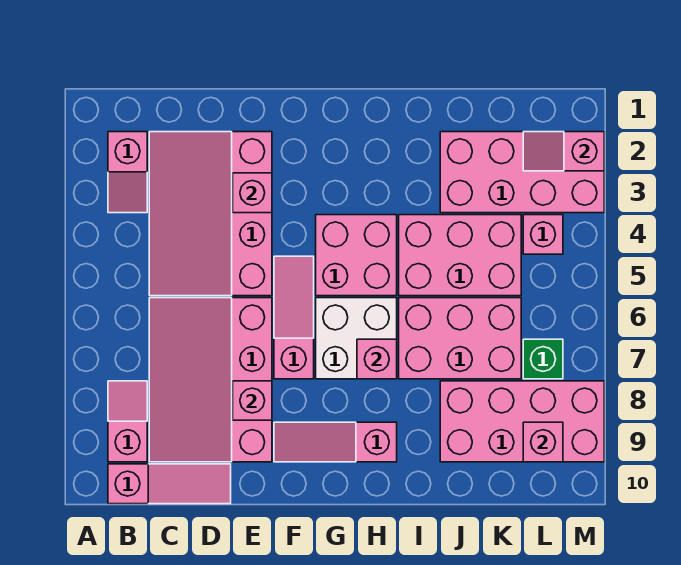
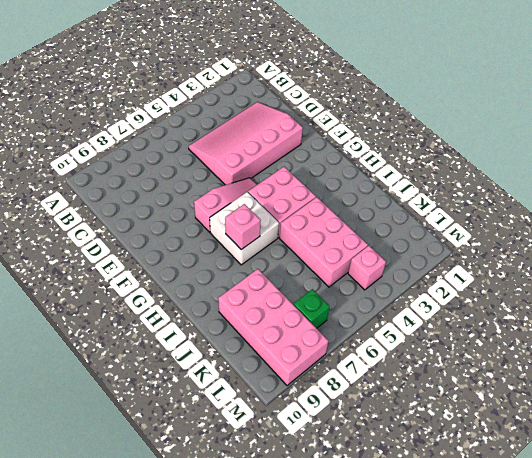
none -> pink slope B2:B3 level 1 top 2
none -> pink slope B8:B9 level 1 top 9
none -> pink slope B10:D10 level 1 top B

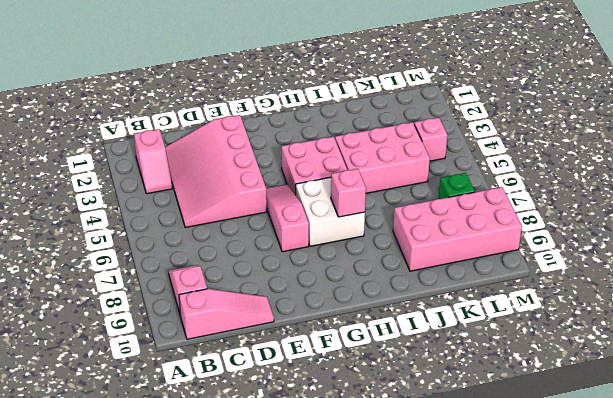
none -> pink slope C6:E9 level 1 top E
none -> pink slope F9:H9 level 1 top H
none -> pink brick I6:K7 level 1

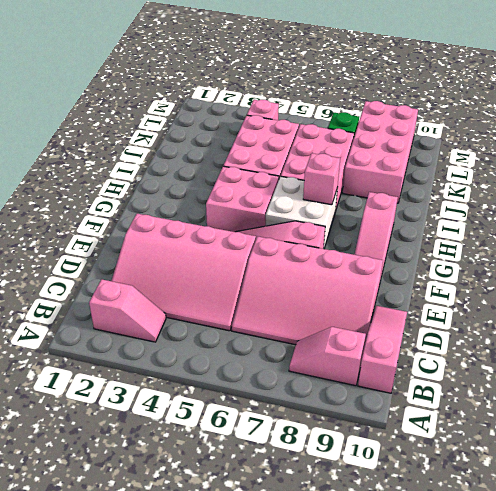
none -> pink brick J2:M3 level 1
none -> pink brick E3 level 2
none -> pink brick E8 level 2

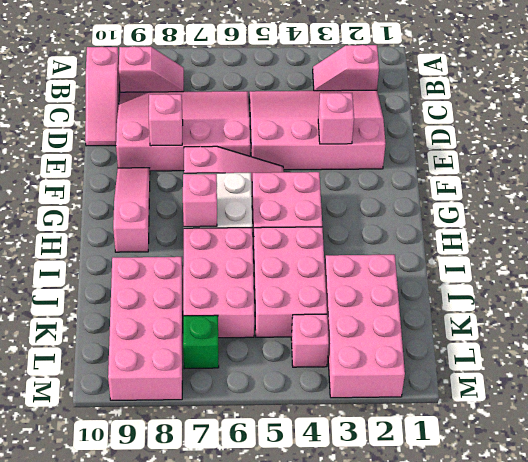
none -> pink slope L2:M2 level 2 top M
none -> pink brick L9 level 2

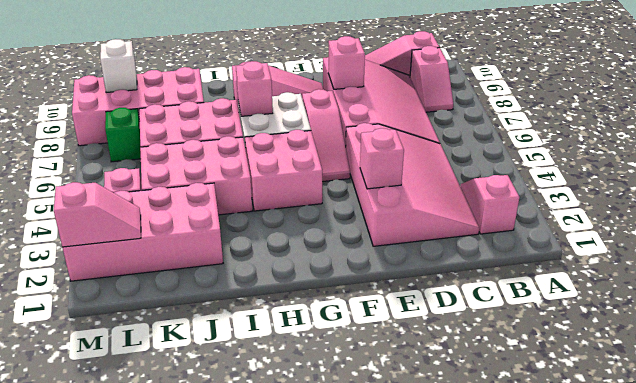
white brick L9 level 2 -> pink brick L9 level 2

